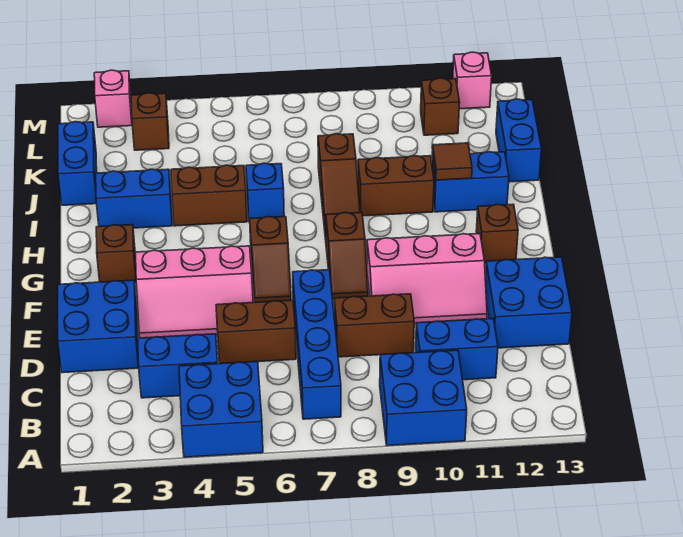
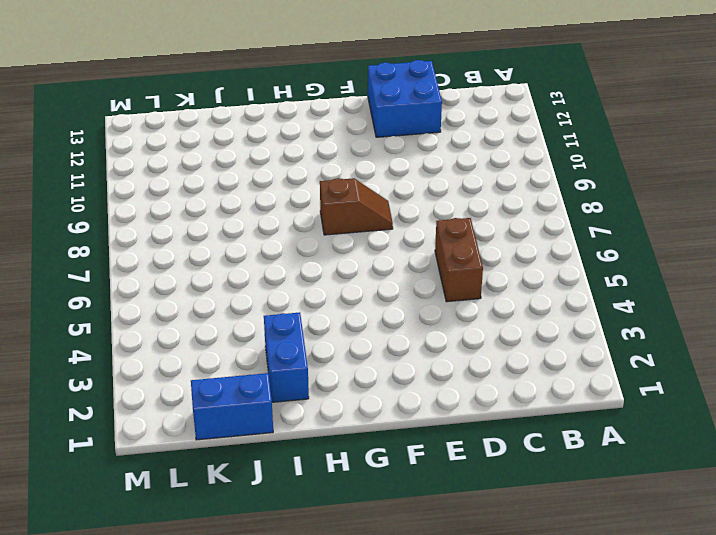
none -> blue brick A4:B5 level 1
none -> blue brick A9:B10 level 1
none -> blue brick B7:E7 level 1

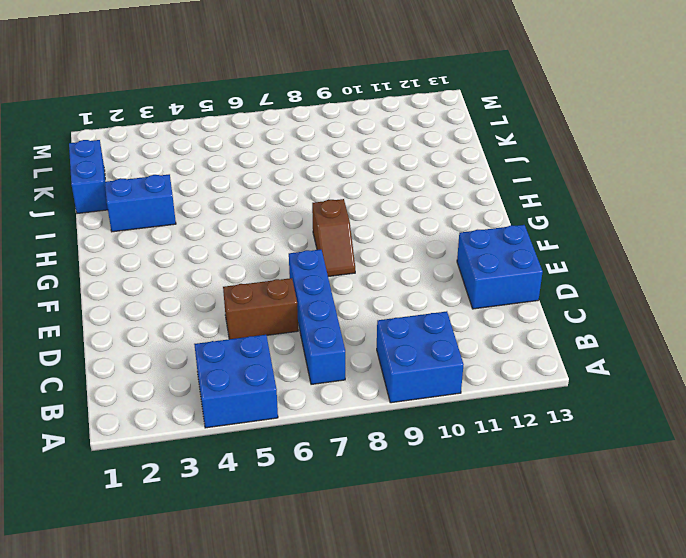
none -> blue brick C3:C4 level 1
none -> blue brick C10:C11 level 1
none -> blue brick D1:E2 level 1

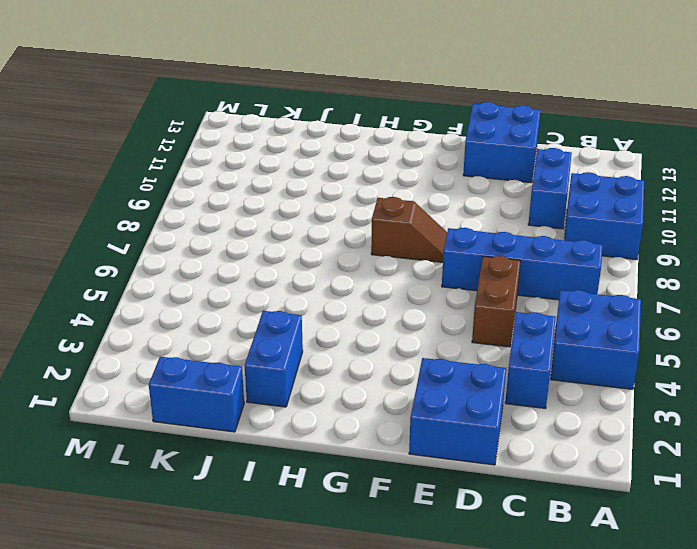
none -> brown brick D8:D9 level 1
none -> pink slope E3:F5 level 1 top F
none -> pink slope E9:F11 level 1 top F

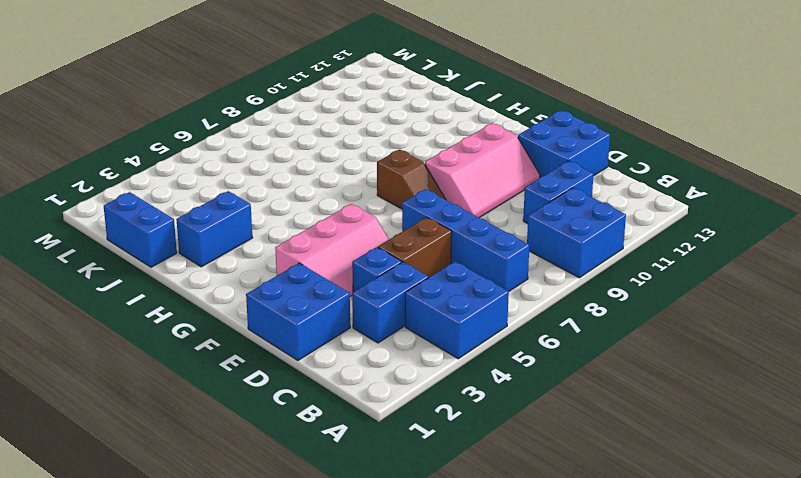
blue brick D4 level 1 -> blue brick I6 level 1
none -> brown brick D8:D9 level 1
none -> brown slope F6:G6 level 1 top G
none -> brown brick G2 level 1

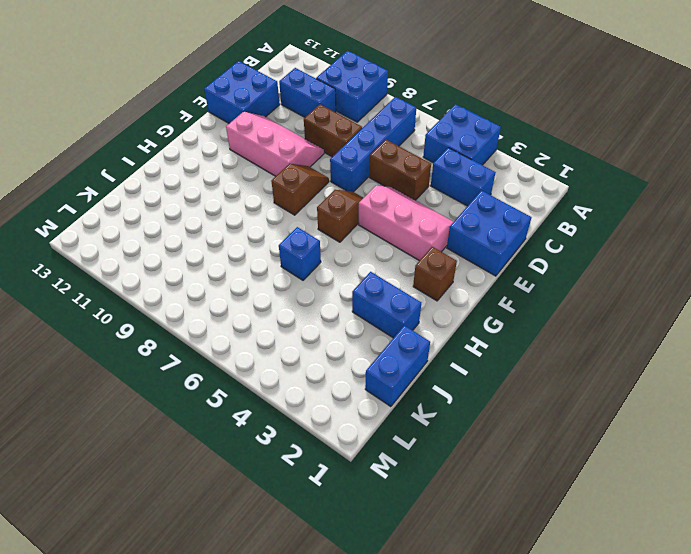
none -> brown brick G12 level 1
none -> brown slope H8:J8 level 1 top J
none -> brown brick I4:I5 level 1

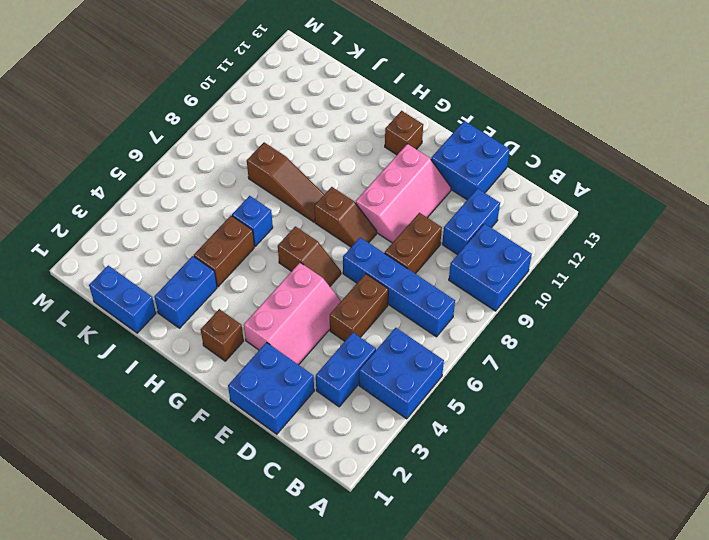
none -> brown brick I9:I10 level 1
none -> blue brick I11:I12 level 1
none -> blue brick J13:K13 level 1

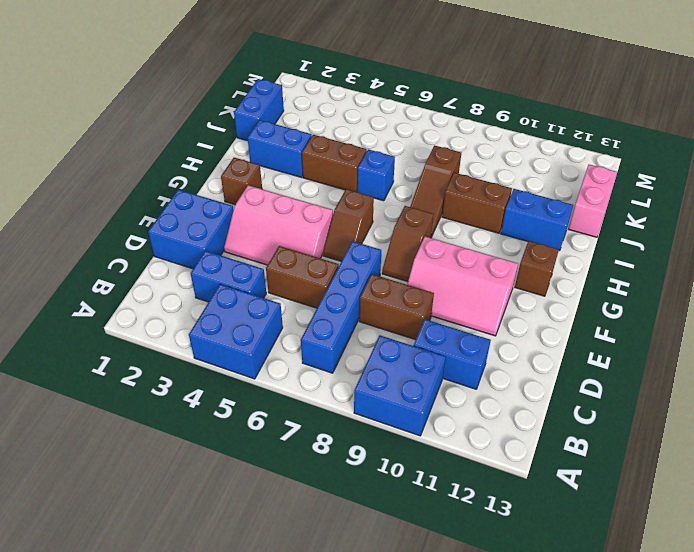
pink brick J13:K13 level 1 -> blue brick J13:K13 level 1
none -> blue brick D12:E13 level 1
none -> brown brick L3 level 1
none -> brown brick L11 level 1

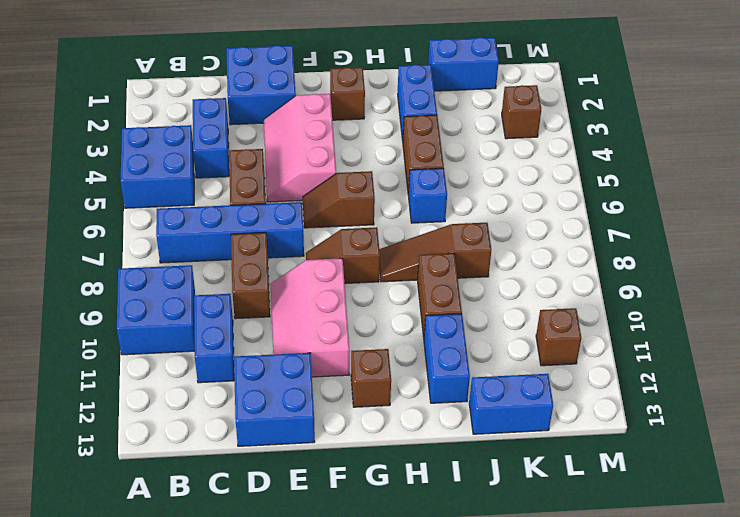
none -> pink brick M2 level 1
none -> pink brick M12 level 1
none -> brown tile I11 level 2

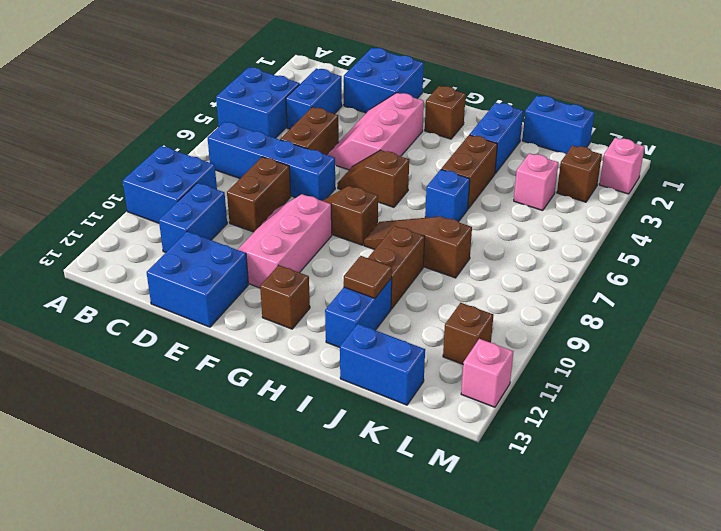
pink brick K4 level 1 -> none

